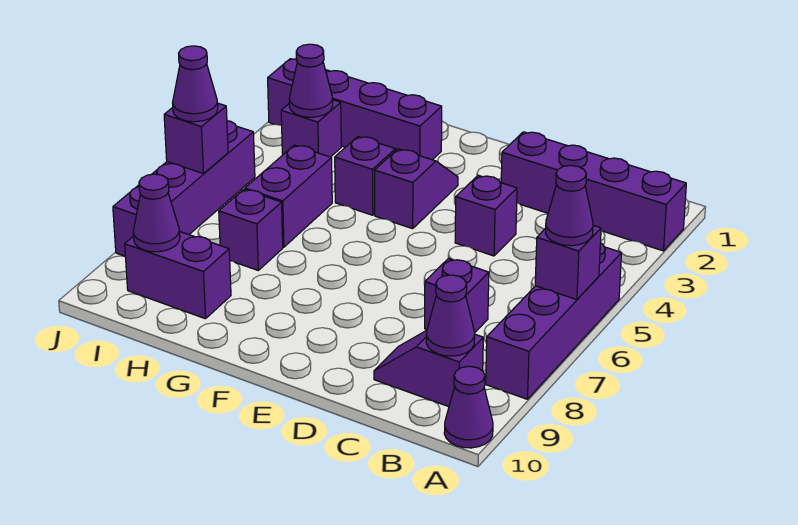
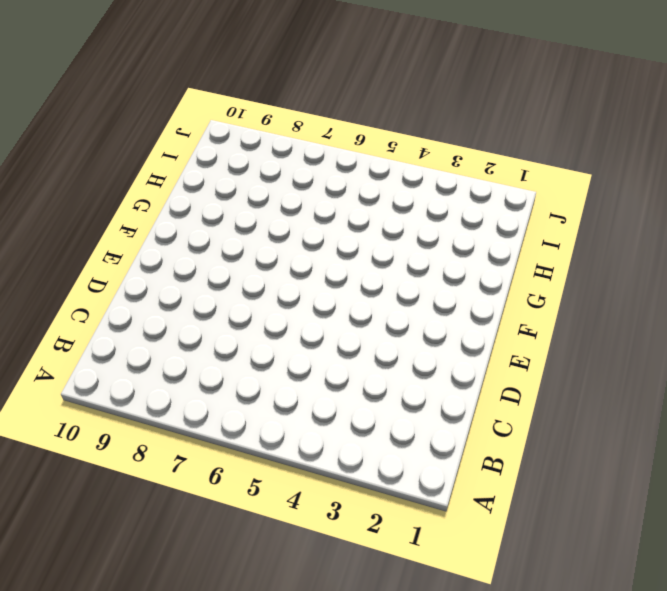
none -> purple brick A2:D2 level 1
none -> purple brick A5:A8 level 1
none -> purple cone A10 level 1

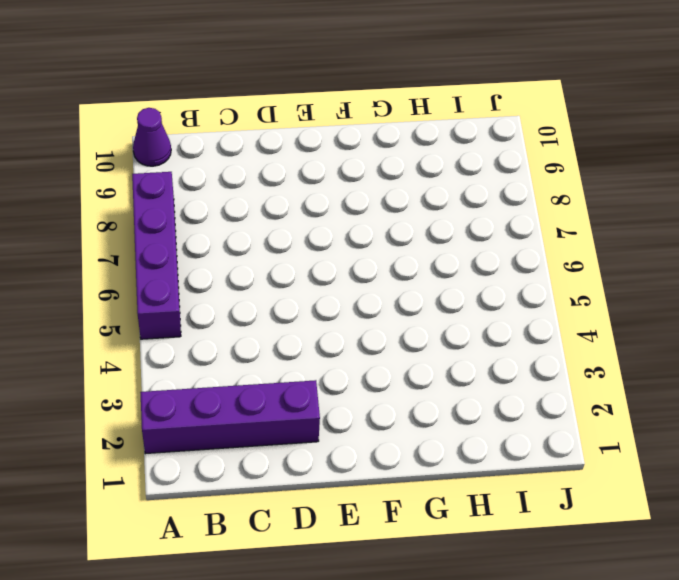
none -> purple slope B9:C9 level 1 top B
none -> purple brick C7 level 1
none -> purple brick D4 level 1

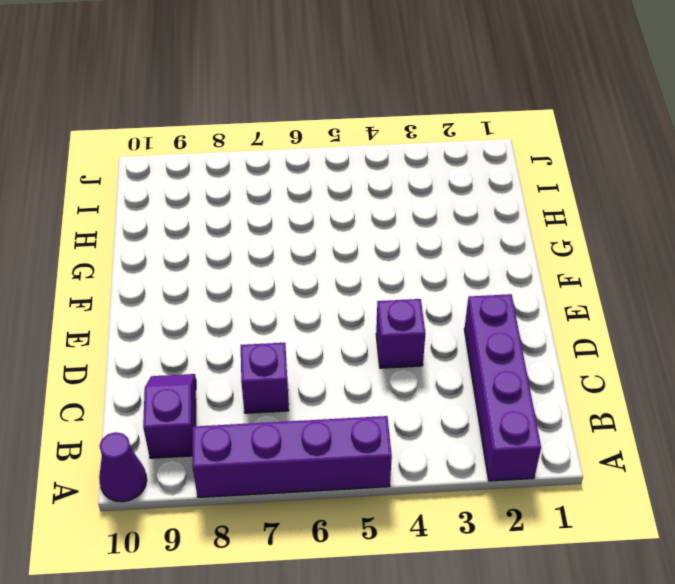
none -> purple slope F3:F4 level 1 top 4
none -> purple brick G2:J2 level 1
none -> purple brick G4 level 1

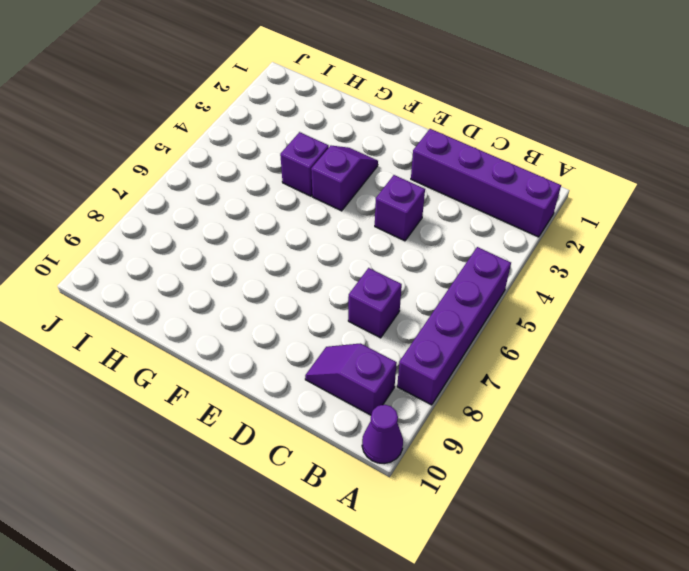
none -> purple brick G2:J2 level 1
none -> purple brick H5:H6 level 1
none -> purple brick H7 level 1

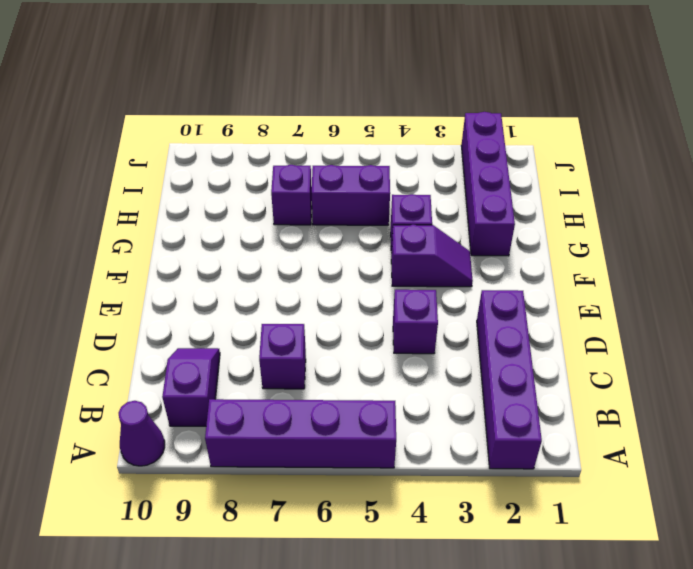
none -> purple brick H9:I9 level 1
none -> purple brick I3 level 1
none -> purple brick J5:J8 level 1

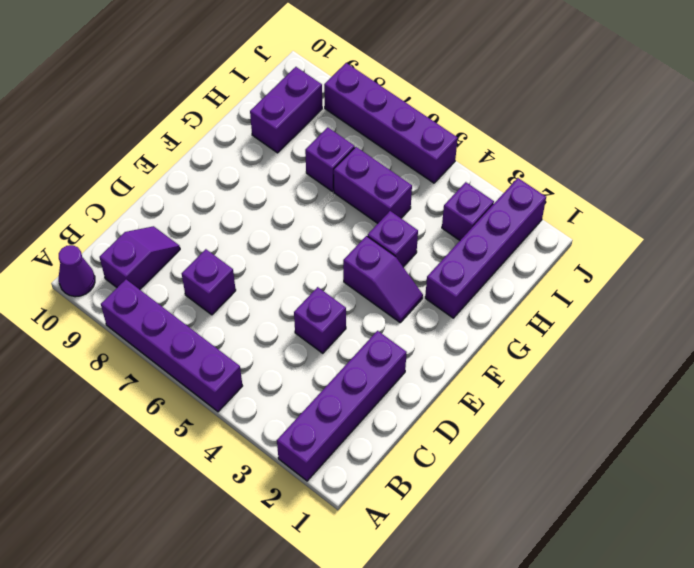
none -> purple brick A6 level 2
none -> purple cone B9 level 2
none -> purple cone I3 level 2

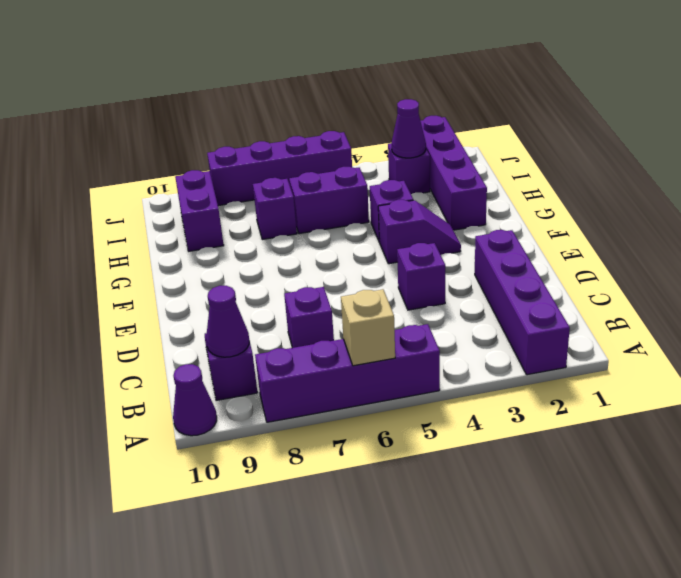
tan brick A6 level 2 -> purple brick A6 level 2
none -> purple cone I9 level 2
none -> purple brick J6 level 2
none -> purple cone A6 level 3

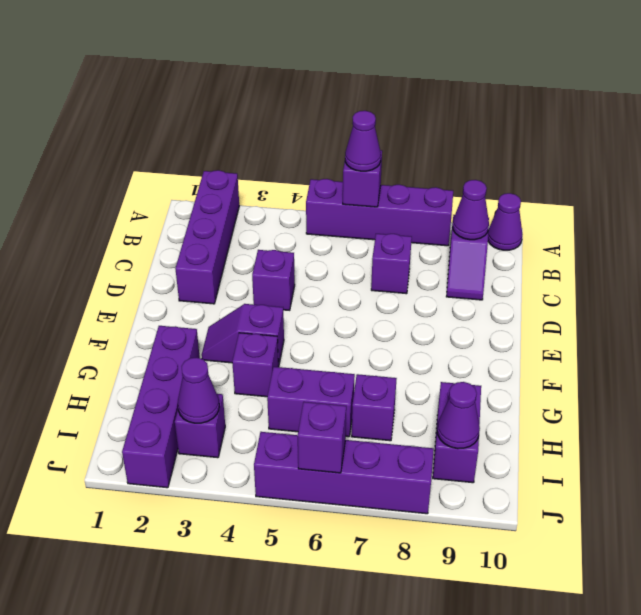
none -> purple cone J6 level 3

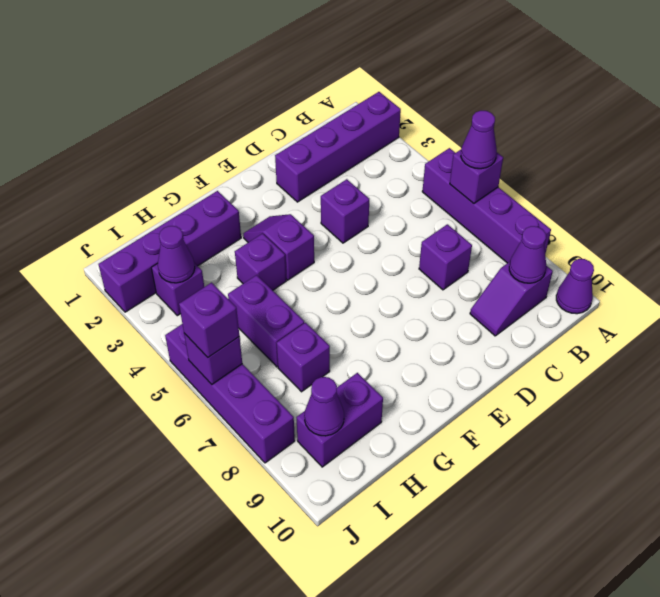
purple brick J6 level 3 -> purple cone J6 level 3

